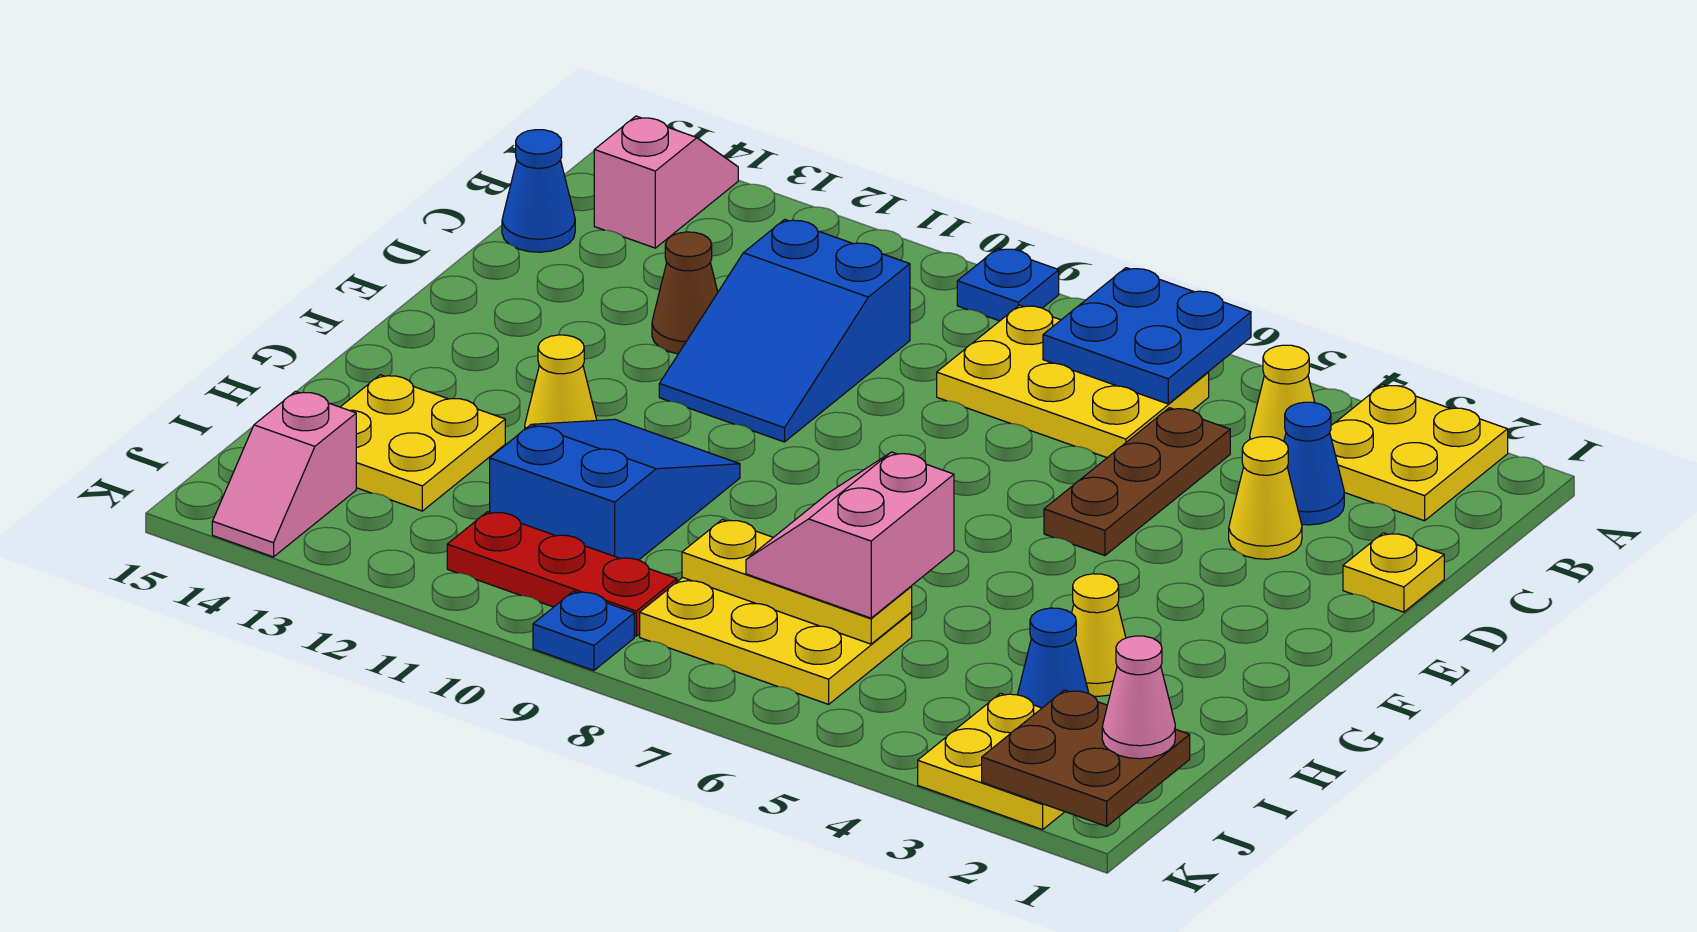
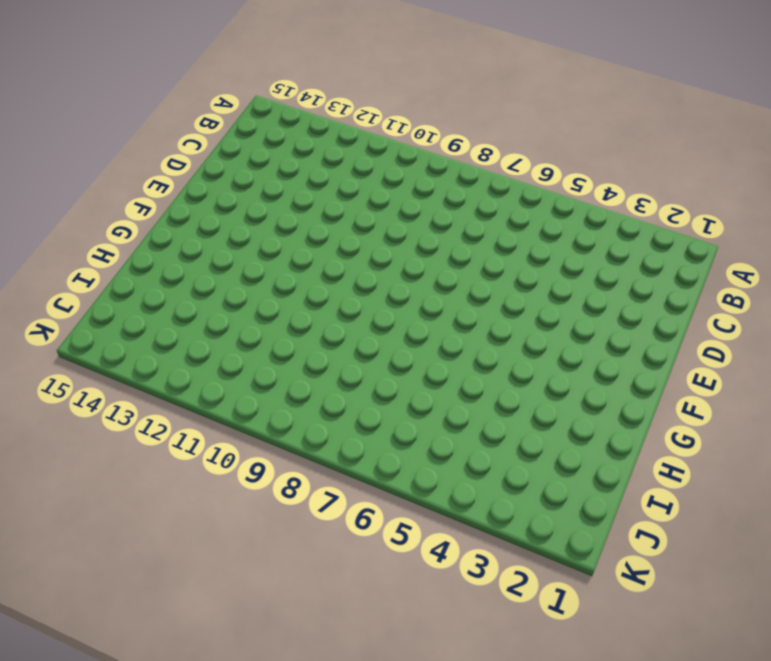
none -> yellow plate A2:B3 level 1
none -> blue plate A9 level 1
none -> pink slope A14:B14 level 1 top B

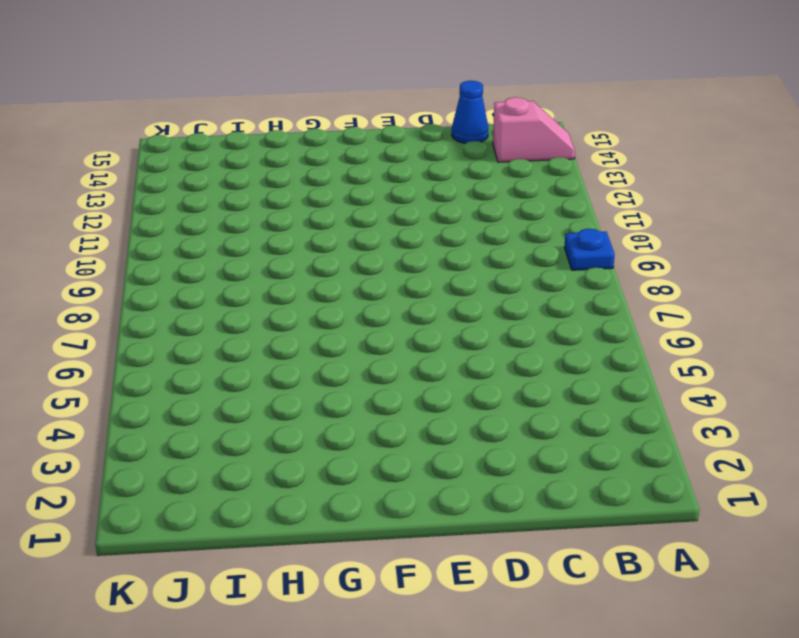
none -> yellow plate A2:B3 level 1
none -> yellow cone B4 level 1
none -> yellow plate B6:C8 level 1

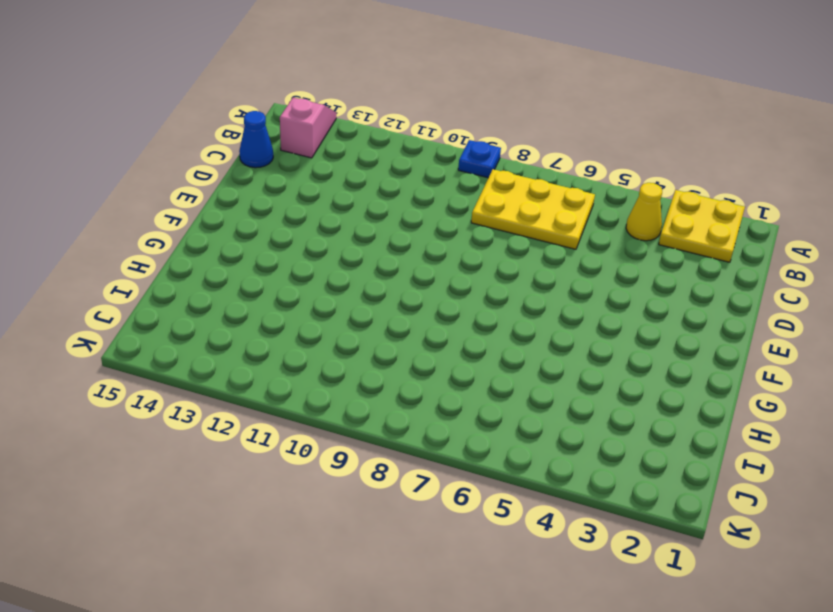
none -> blue cone C3 level 1
none -> brown plate C5:E5 level 1
none -> blue slope C10:E11 level 1 top C

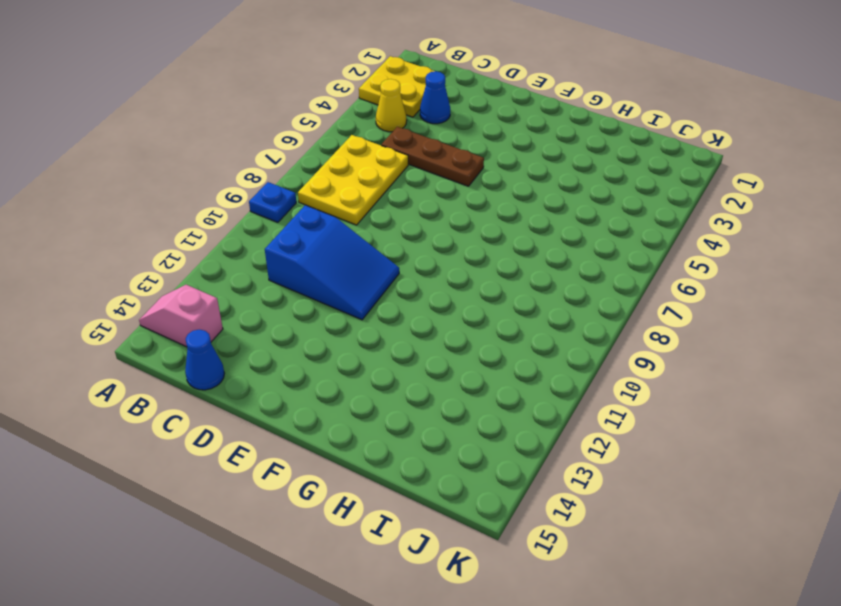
none -> yellow plate D1 level 1
none -> yellow cone D3 level 1
none -> brown cone D12 level 1

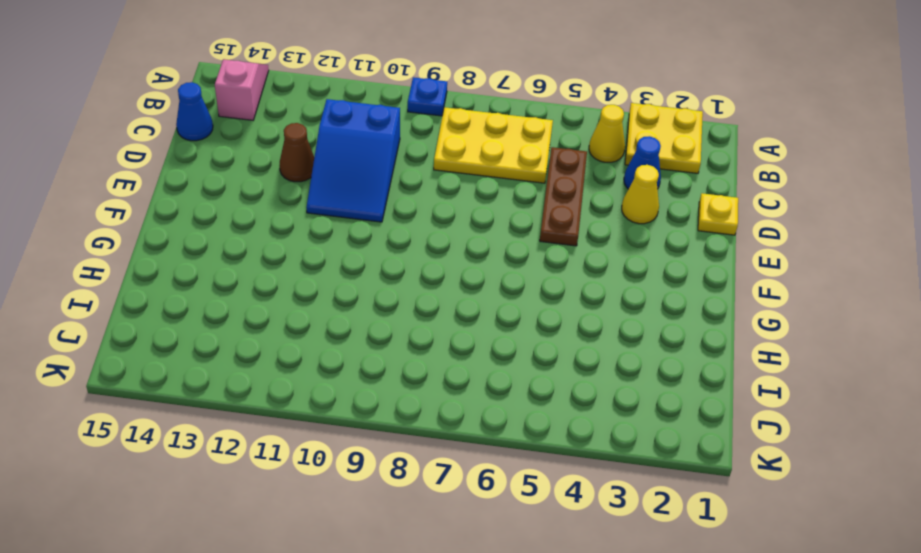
none -> blue slope G10:I11 level 1 top I
none -> yellow cone G12 level 1
none -> yellow cone H3 level 1

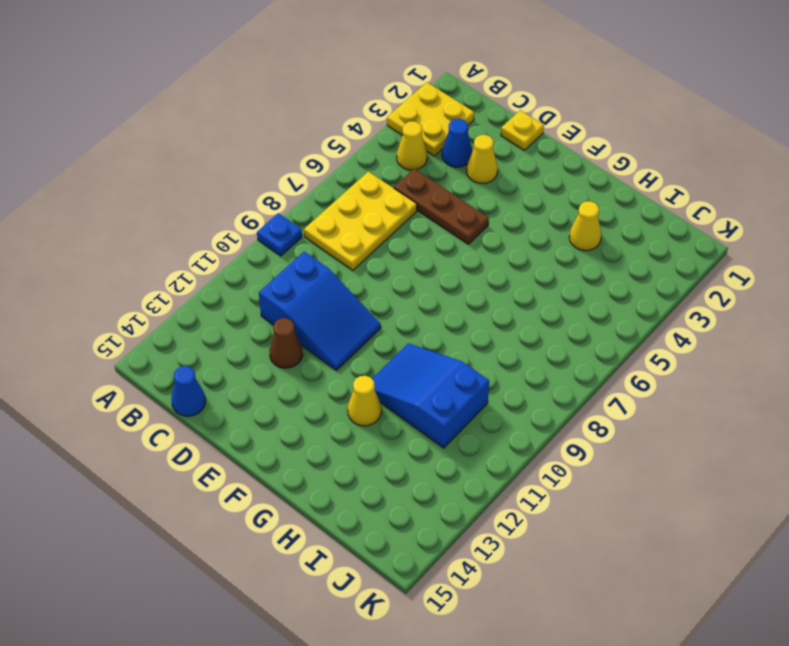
none -> pink slope A14:B14 level 1 top B
none -> yellow plate H13:I14 level 1
none -> blue cone I3 level 1

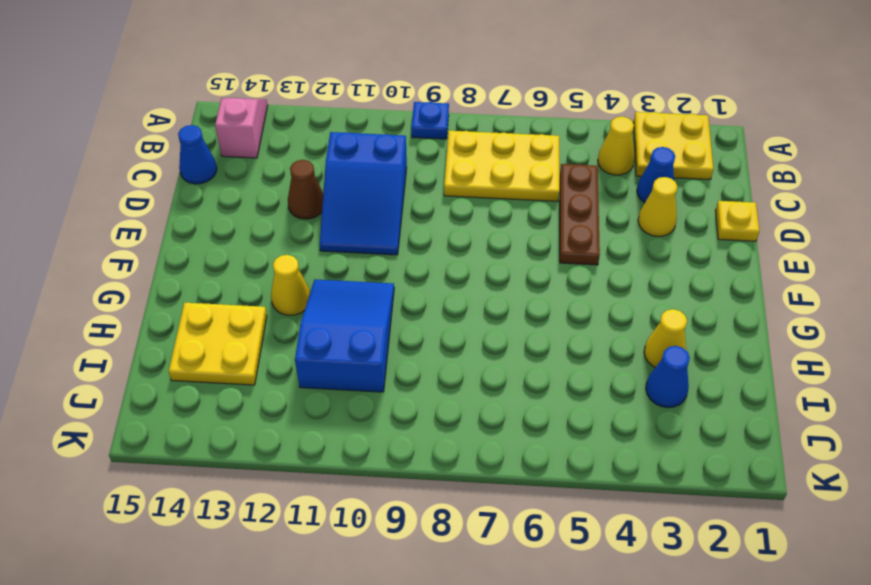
none -> yellow plate I6:J8 level 1
none -> yellow plate J2:K3 level 1
none -> red plate J9:J11 level 1

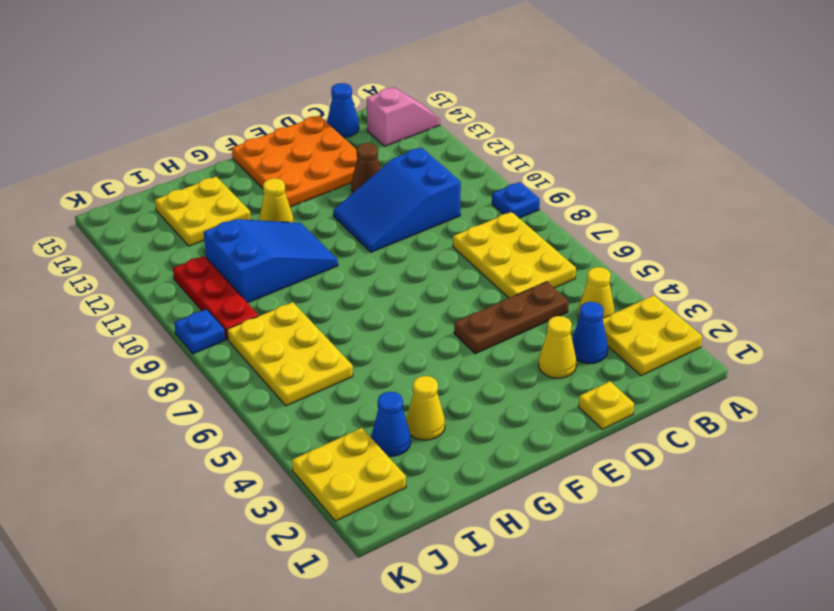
orange plate D13:F15 level 1 -> none
none -> pink slope J14:K14 level 1 top J
none -> blue plate A6:B7 level 2
none -> yellow plate I6:I8 level 2

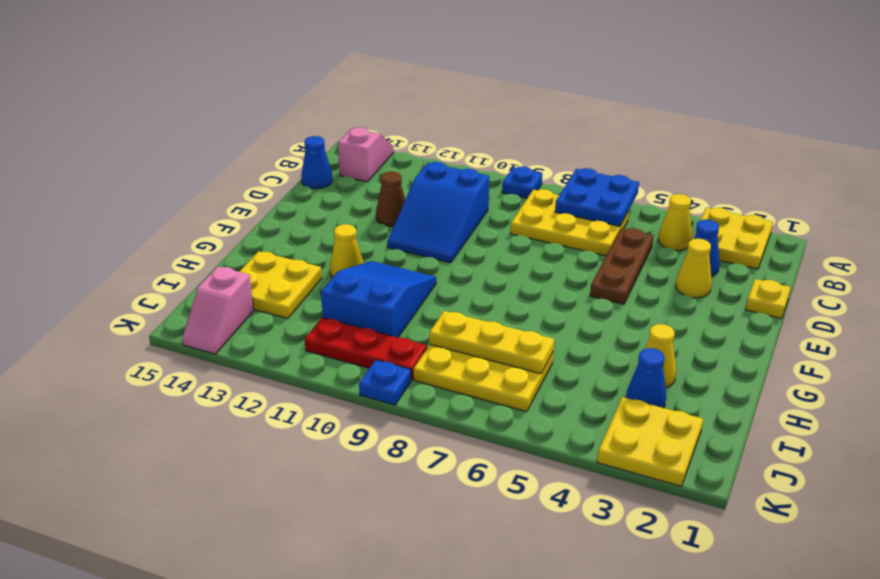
none -> brown plate J1:K2 level 2
none -> pink slope H6:I7 level 3 top 6
none -> pink cone J1 level 3

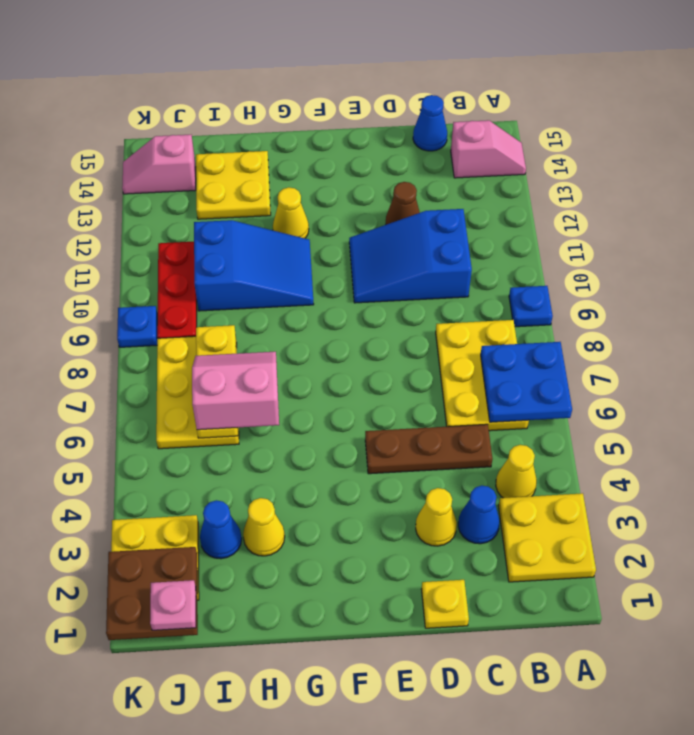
pink plate J1 level 3 -> pink cone J1 level 3

